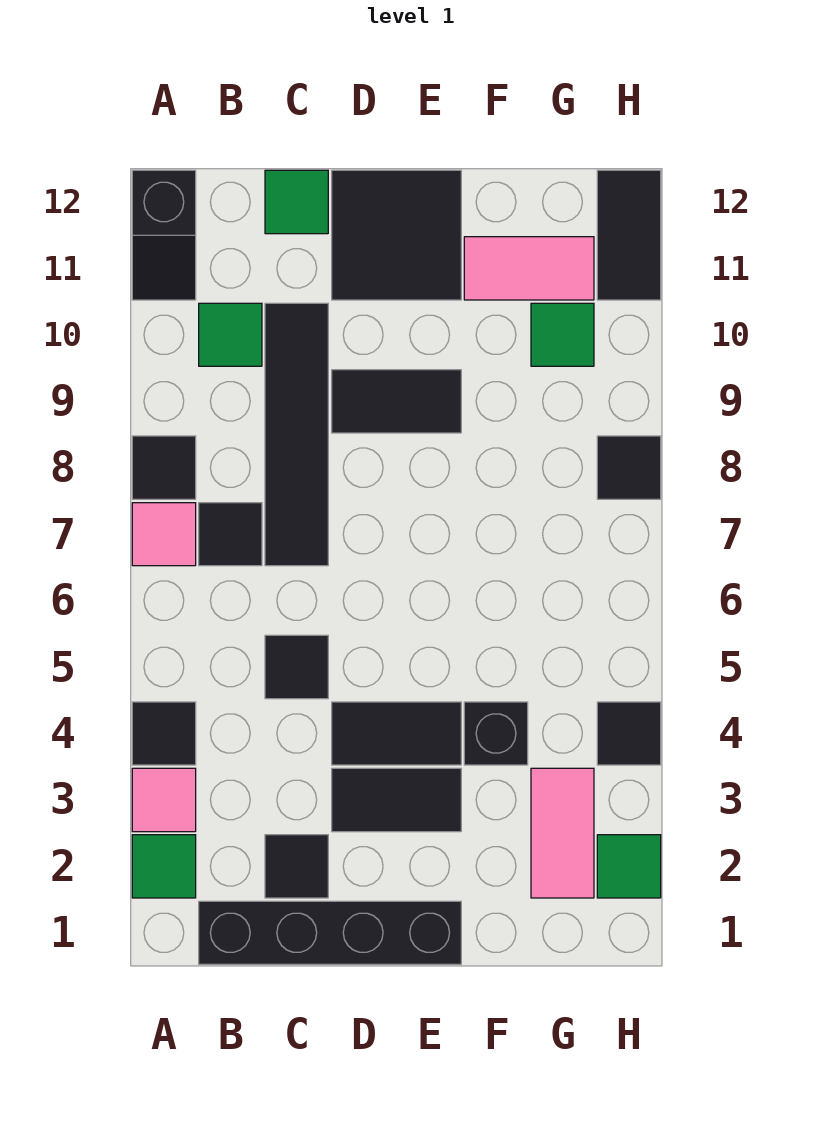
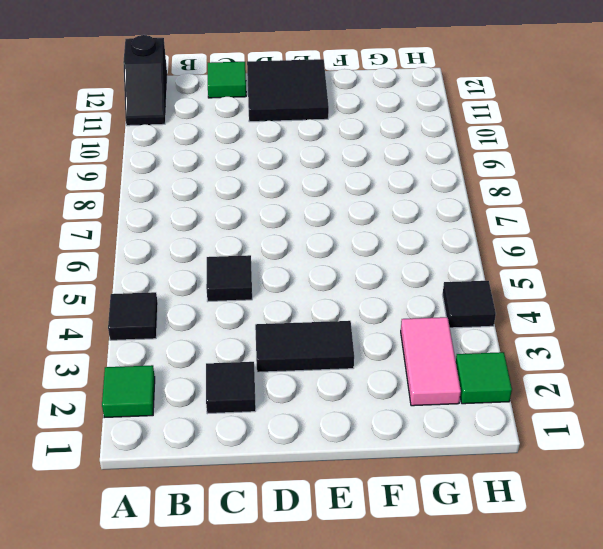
none -> pink tile A3 level 1
none -> pink tile A7 level 1
none -> black tile A8 level 1

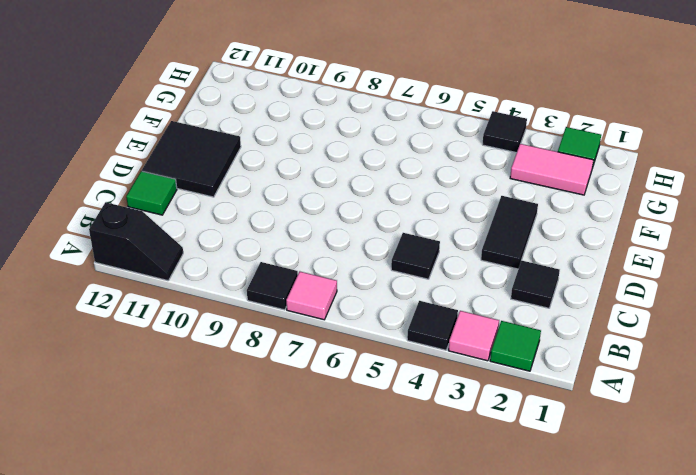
none -> black brick B1:E1 level 1
none -> black tile B7 level 1
none -> green tile B10 level 1

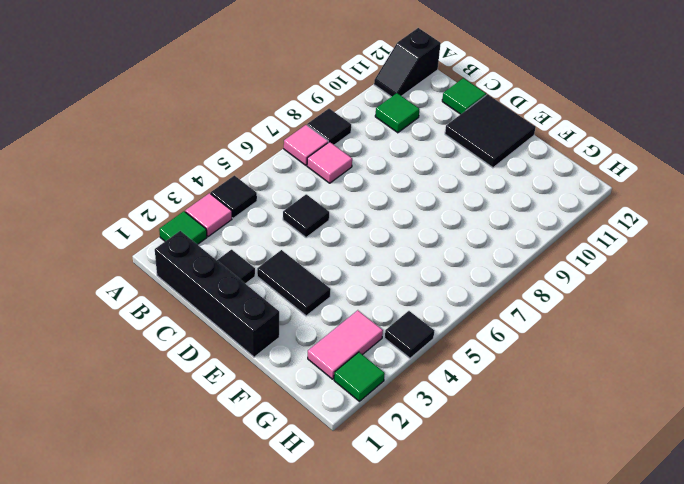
pink tile B7 level 1 -> black tile B7 level 1
none -> black tile C7:C10 level 1
none -> black tile D4:E4 level 1
none -> black tile D9:E9 level 1

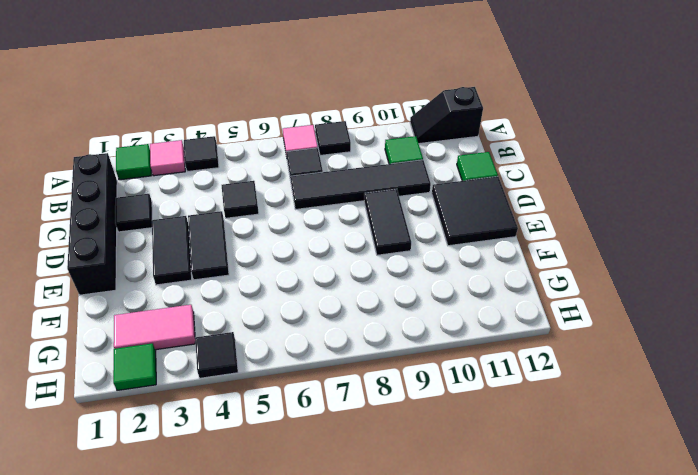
none -> black brick F4 level 1
none -> pink tile F11:G11 level 1
none -> green tile G10 level 1

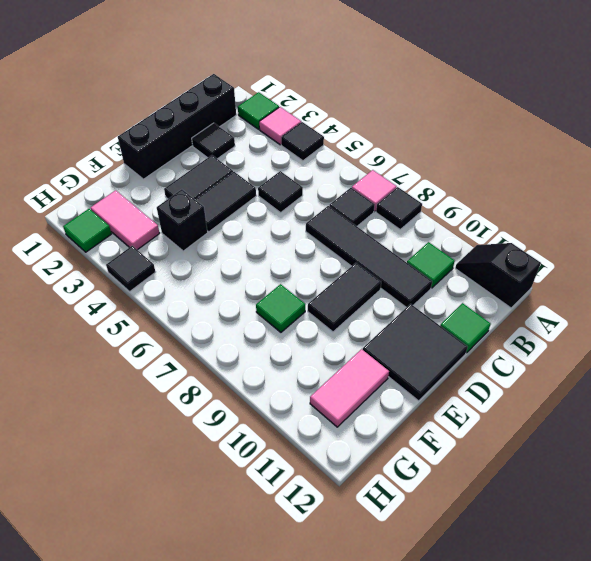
green tile F8 level 1 -> green tile G10 level 1
none -> black tile H8 level 1
none -> black tile H11:H12 level 1

